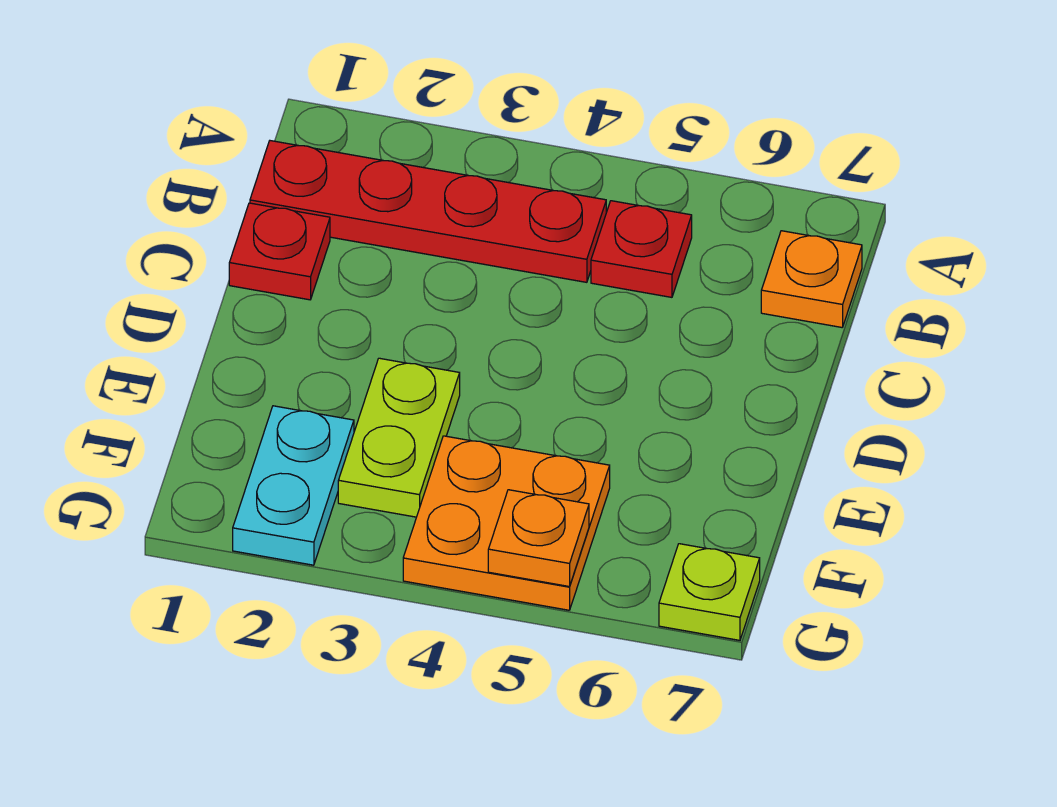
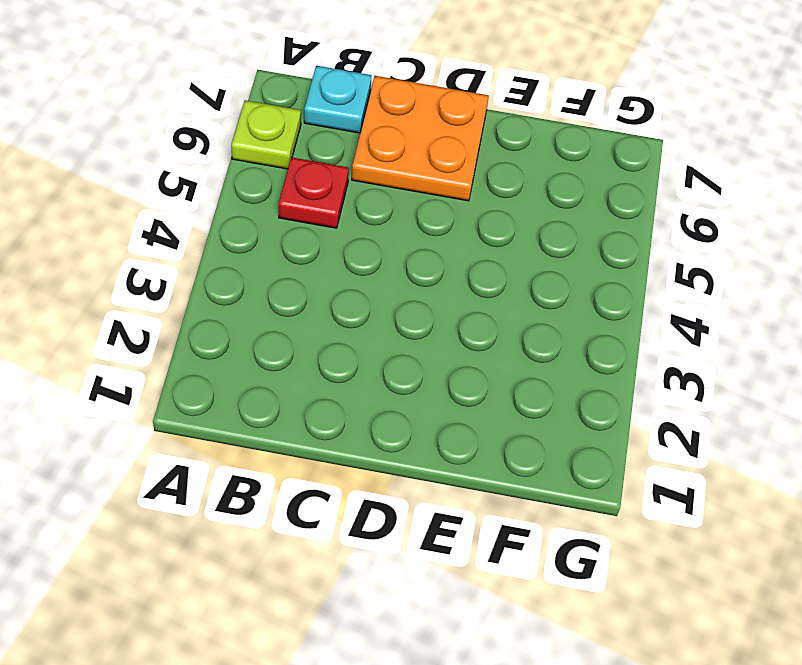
lime plate A6 level 1 -> lime plate G7 level 1
cyan plate B7 level 1 -> orange plate B7 level 1
orange plate C6:D7 level 1 -> orange plate F4:G5 level 1
none -> red plate B1:B4 level 1
none -> red plate C1 level 1

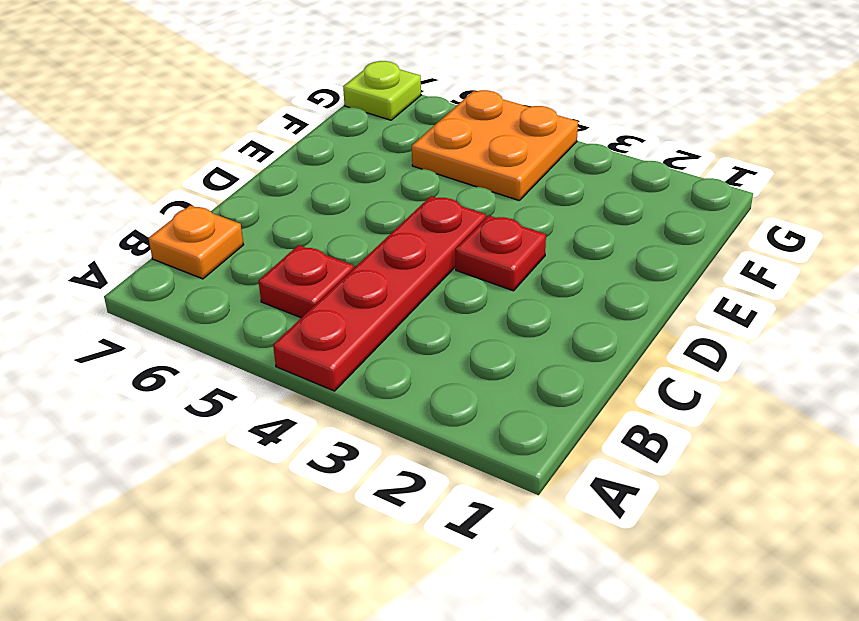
red plate A4:D4 level 1 -> red plate B1:B4 level 1
red plate D3 level 1 -> red plate C1 level 1
none -> lime plate E3:F3 level 1
none -> cyan plate F2:G2 level 1

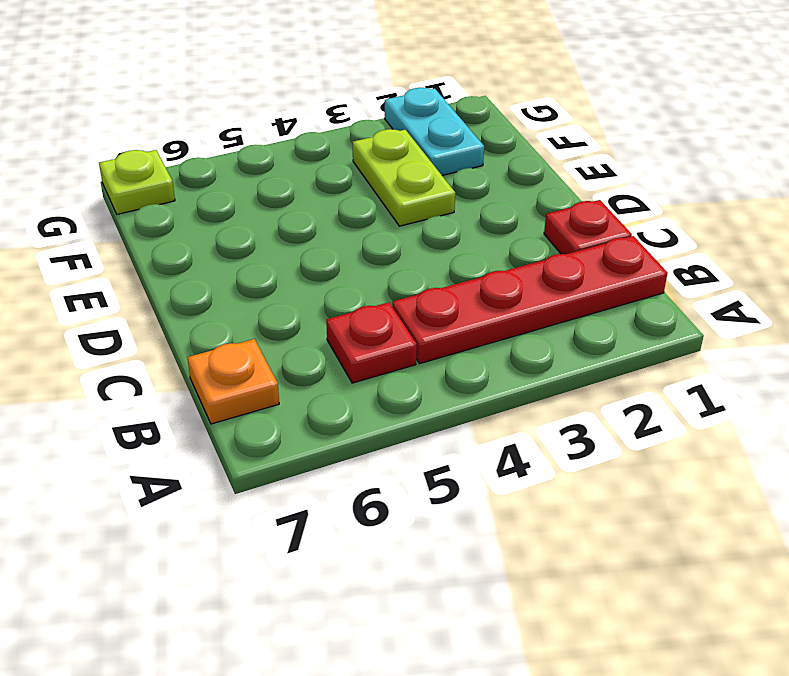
none -> orange plate F4:G5 level 1
none -> orange plate G5 level 2

